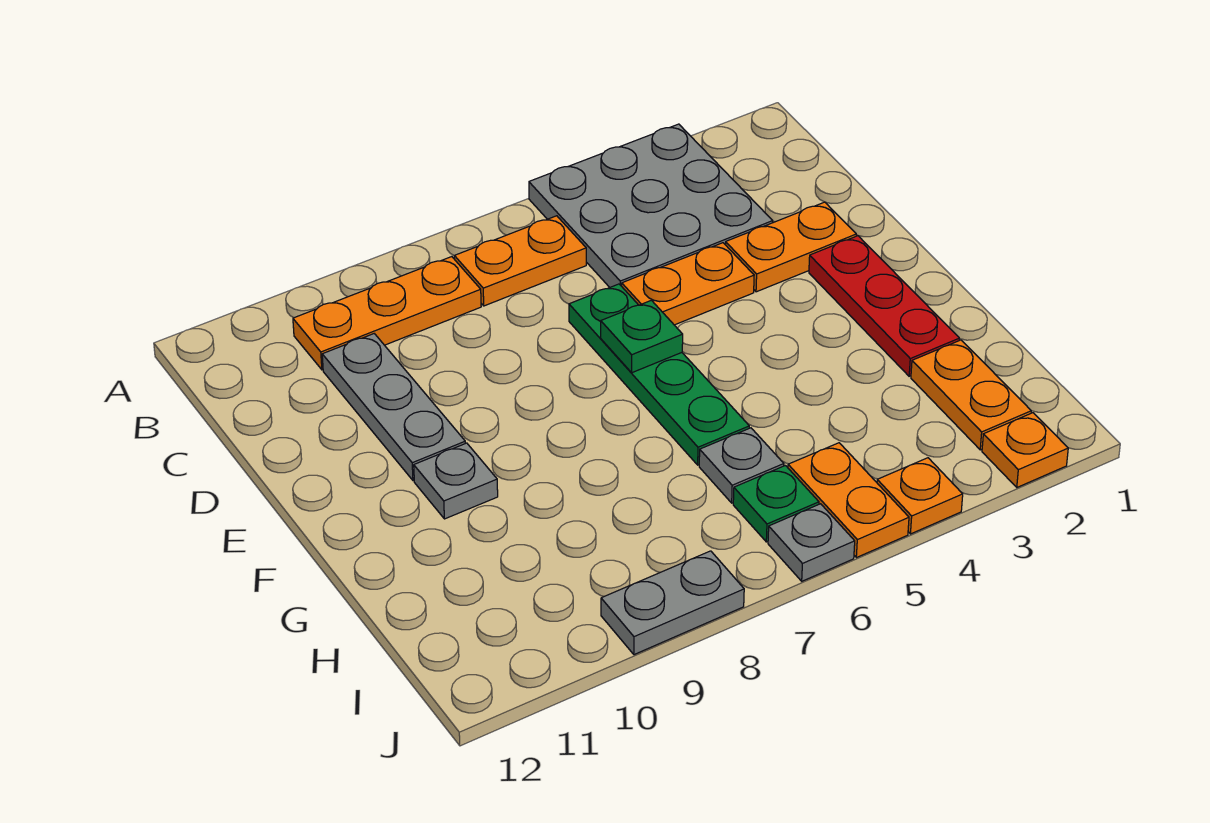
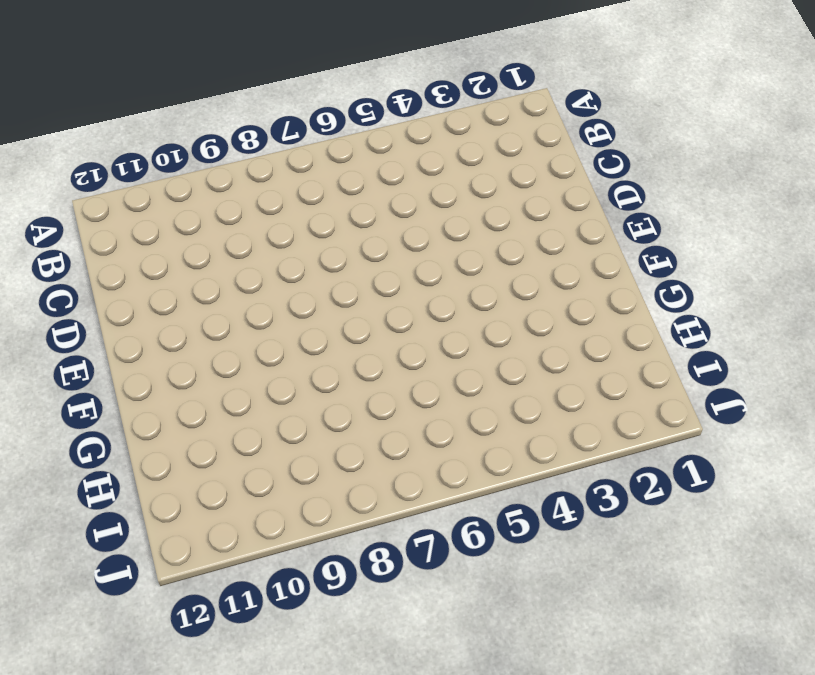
none -> grey plate A3:C5 level 1
none -> orange plate B6:B7 level 1
none -> orange plate B8:B10 level 1

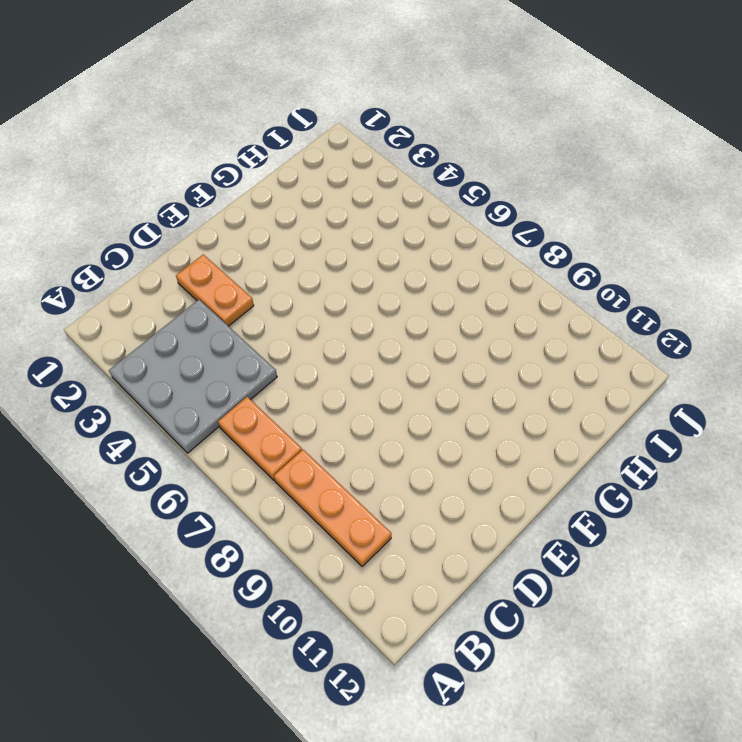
none -> grey plate C10:E10 level 1
none -> orange plate D4:D5 level 1
none -> green plate D6:G6 level 1

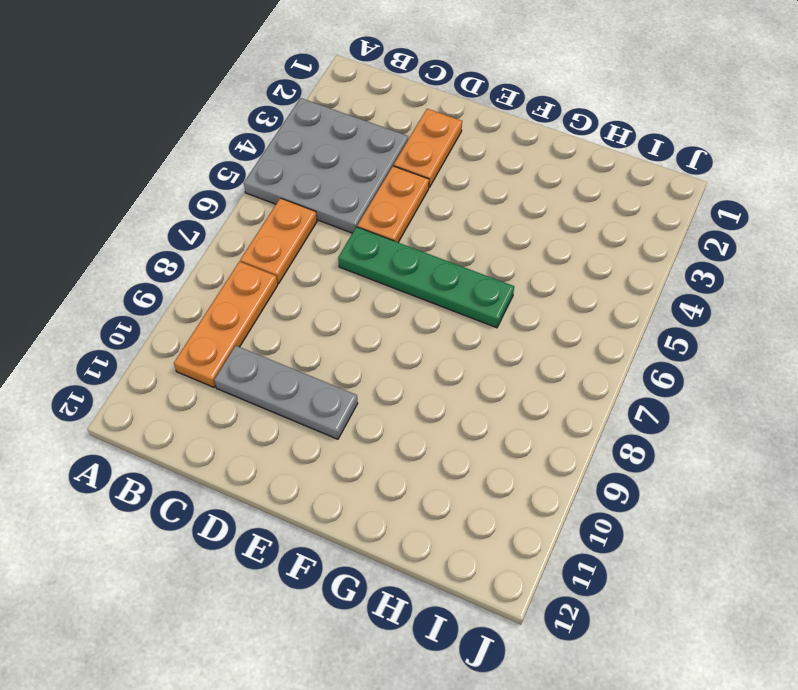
none -> red plate E2:G2 level 1
none -> grey plate F10 level 1
none -> orange plate H2:I2 level 1

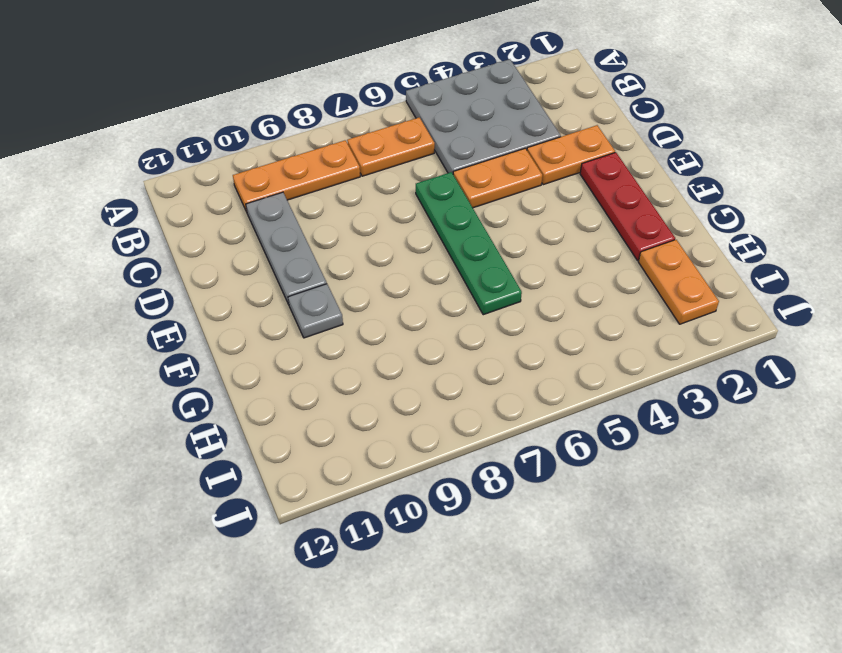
none -> grey plate H6 level 1
none -> orange plate I5:J5 level 1
none -> green plate I6 level 1

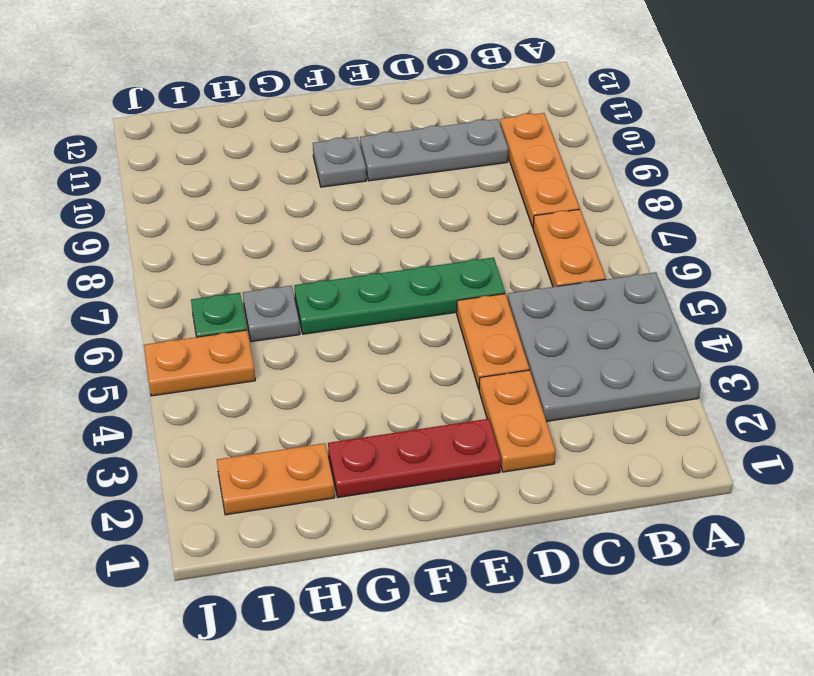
none -> orange plate J2 level 1
none -> orange plate J4 level 1
none -> grey plate J6 level 1

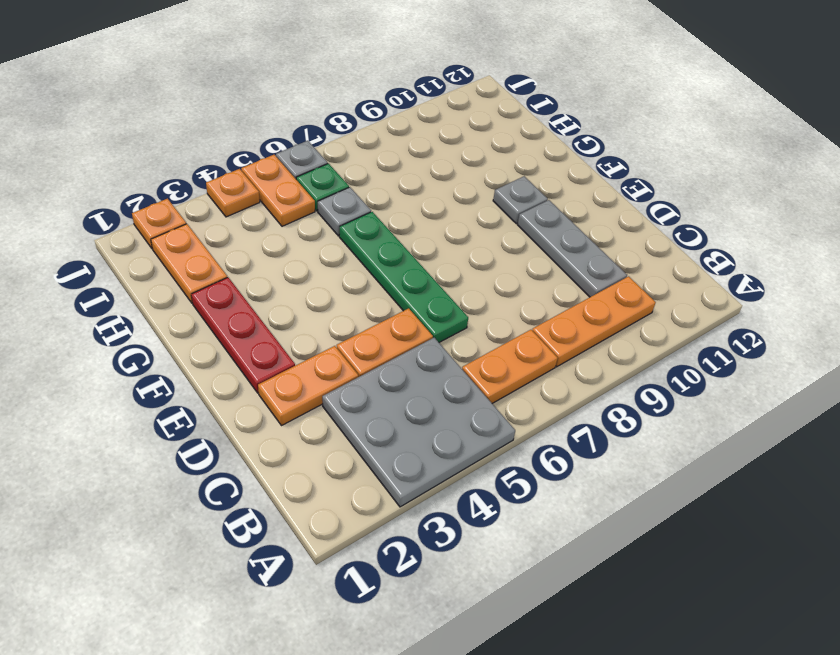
none -> grey plate J8:J9 level 1
none -> green plate E6 level 2

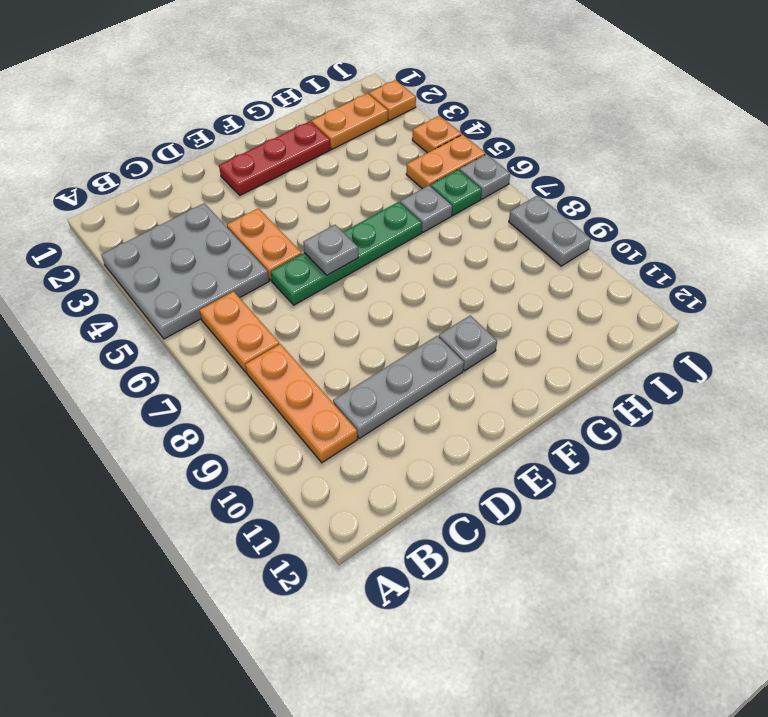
grey plate E6 level 2 -> green plate E6 level 2
none -> orange plate D2:D3 level 1

